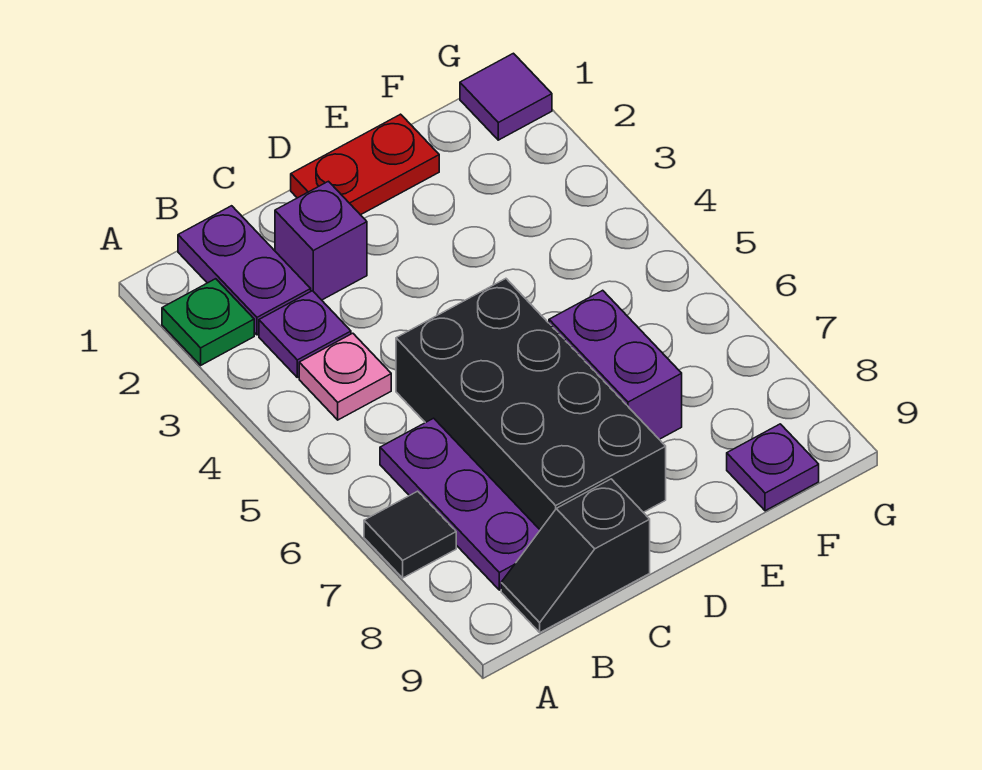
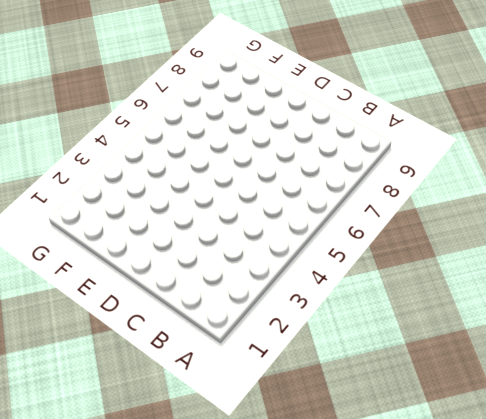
none -> green plate A2 level 1
none -> black tile A7 level 1
none -> purple plate B1:B2 level 1

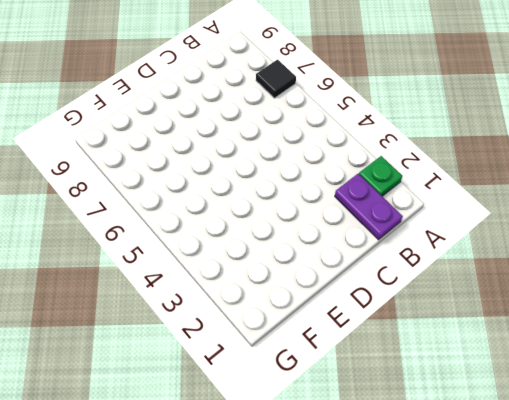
none -> purple plate B3 level 1
none -> pink plate B4 level 1
none -> purple plate B6:B8 level 1

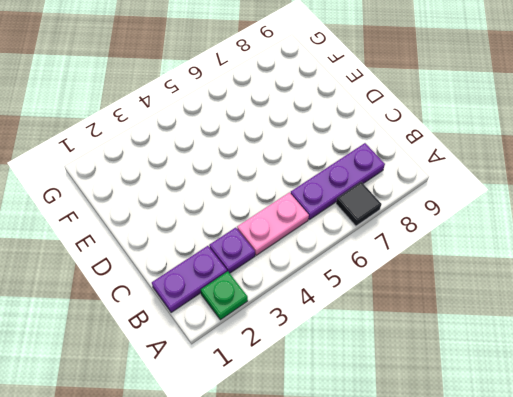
pink plate B4:B5 level 1 -> pink plate B4 level 1
none -> black slope B9:C9 level 1 top C
none -> purple brick C2 level 1
none -> black brick C5:D8 level 1

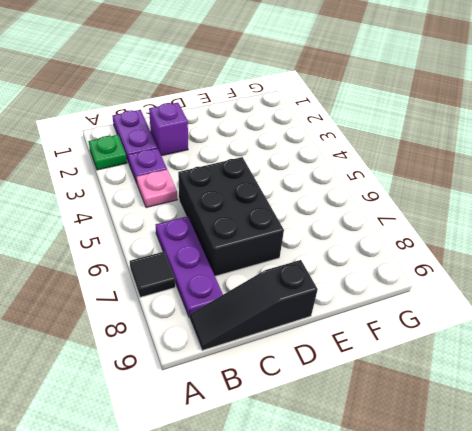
black slope B9:D9 level 1 top D -> black slope B9:C9 level 1 top C
black brick C5:D7 level 1 -> black brick C5:D8 level 1
none -> red plate D1:E1 level 1
none -> purple brick E6:E7 level 1
none -> purple plate F9 level 1

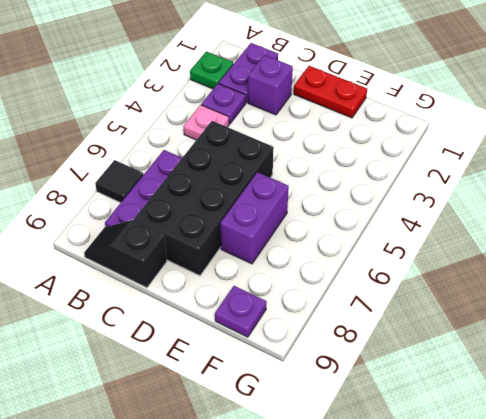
none -> purple tile G1 level 1

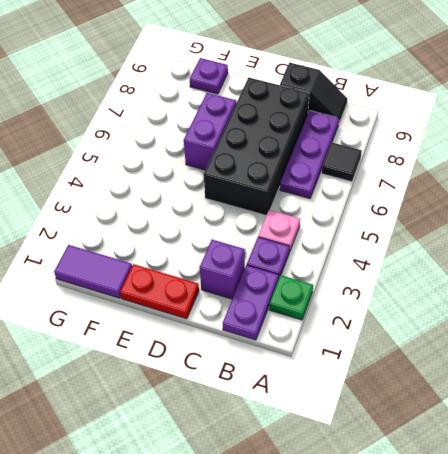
purple tile F1:G1 level 1 -> purple tile G1 level 1

